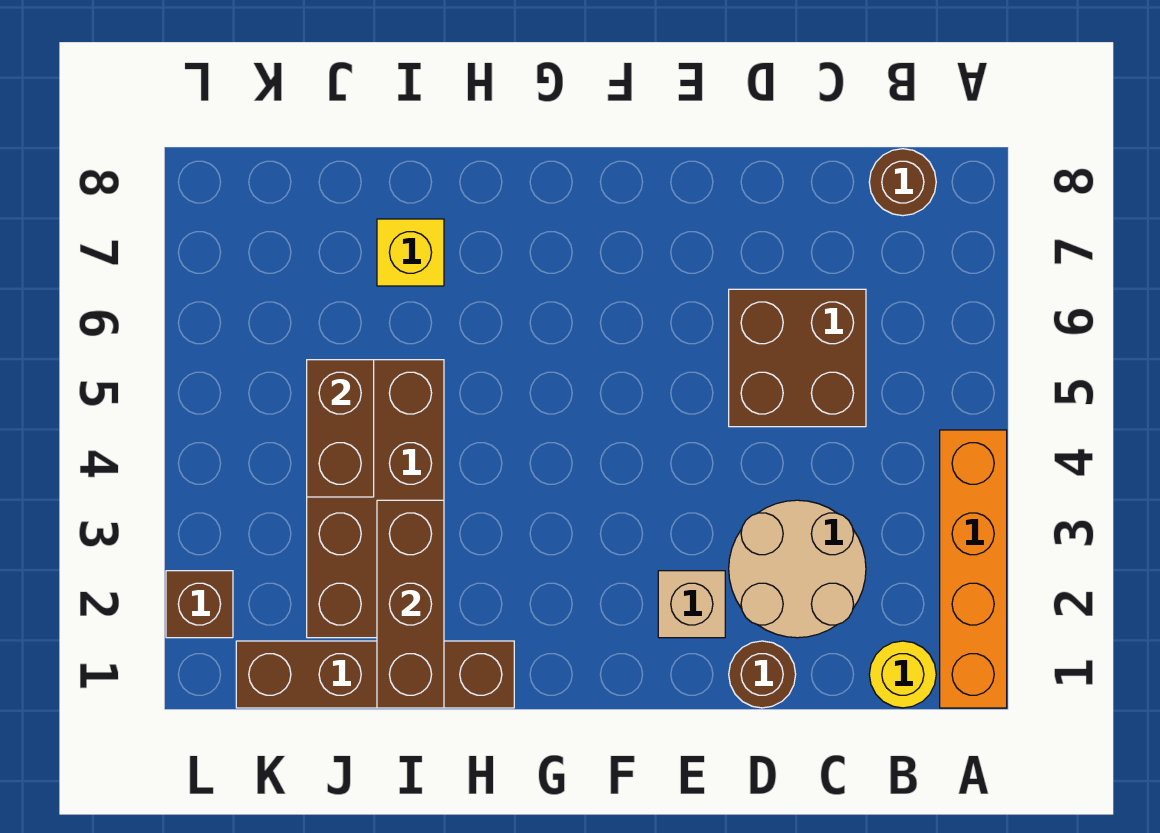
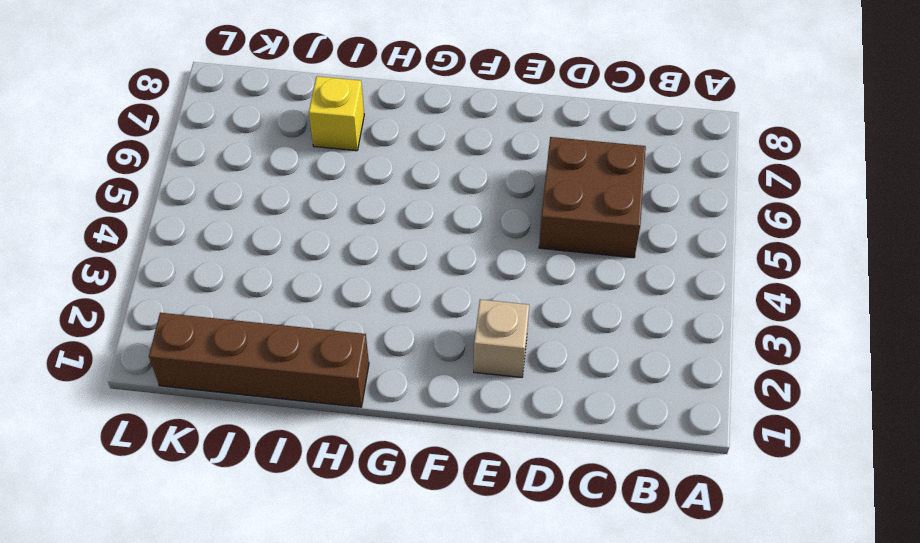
none -> orange brick A1:A4 level 1
none -> yellow round brick B1 level 1
none -> brown round brick B8 level 1

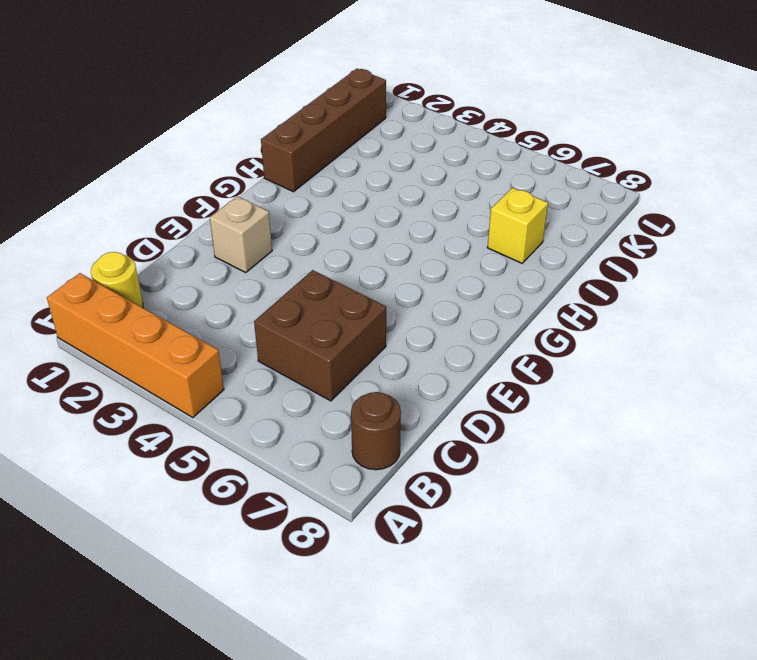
none -> tan round brick C2:D3 level 1
none -> brown round brick D1 level 1
none -> brown brick I2:J5 level 1

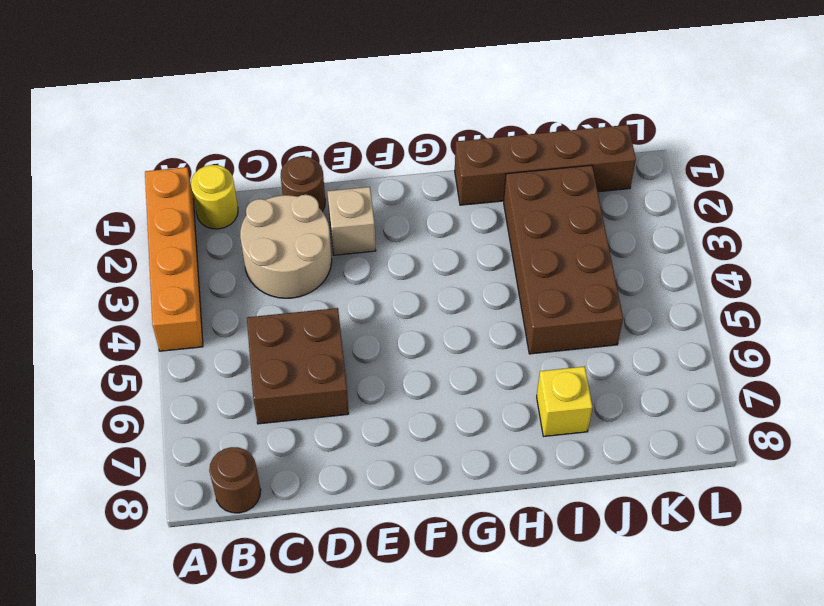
none -> brown brick L2 level 1
none -> brown brick I1:I3 level 2
none -> brown brick J4:J5 level 2

